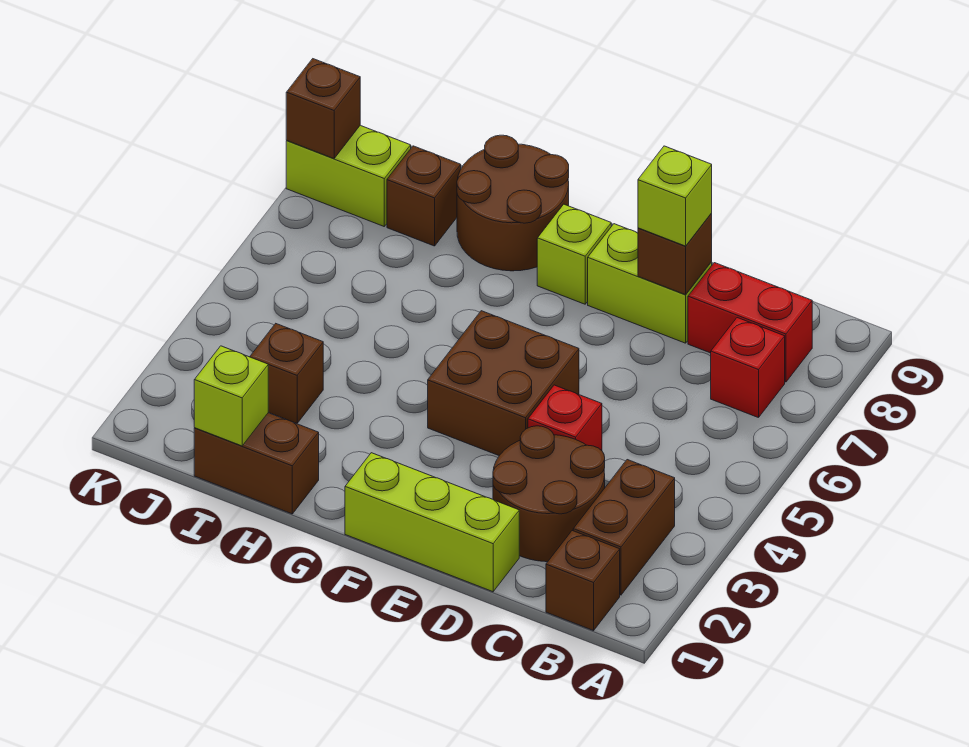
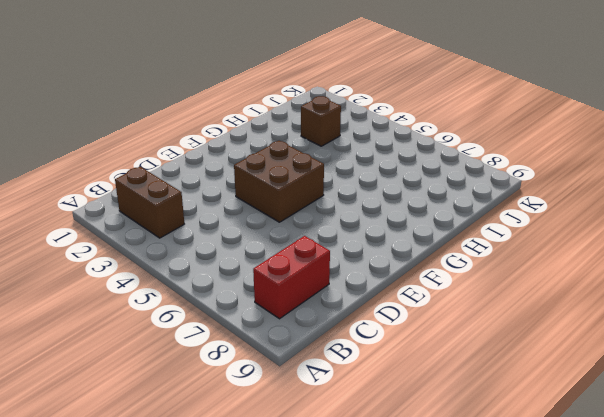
none -> brown brick B1 level 1
none -> red brick B7 level 1
none -> brown round brick C2:D3 level 1

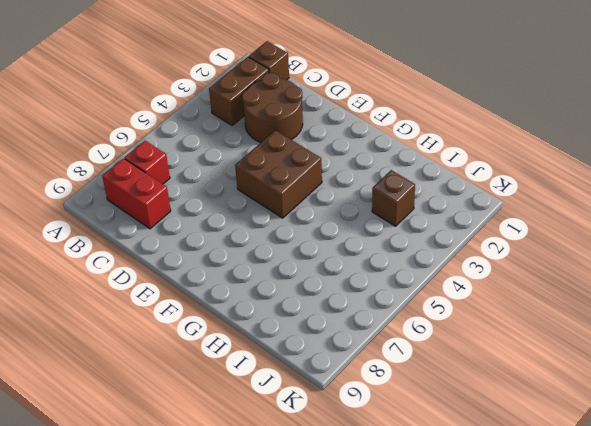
none -> lime brick D1:F1 level 1
none -> red brick D4 level 1
none -> lime brick D8:E8 level 1

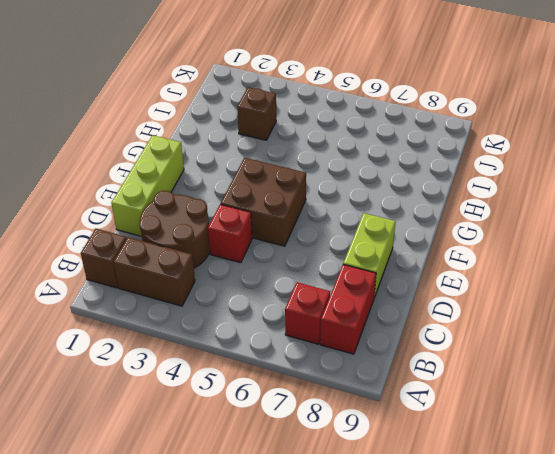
none -> lime brick F8 level 1
none -> brown round brick G8:H9 level 1
none -> brown brick H1:I1 level 1

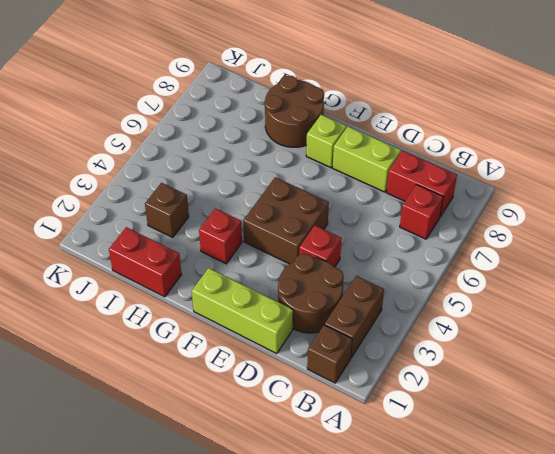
red brick G3 level 1 -> none
red brick H1:I1 level 1 -> brown brick H1:I1 level 1
none -> brown brick I8 level 1
none -> lime brick J8:K8 level 1
none -> brown brick D8 level 2

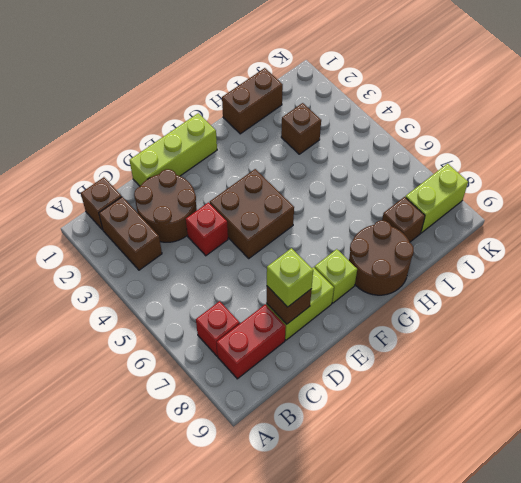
none -> lime brick I1 level 2
none -> brown brick K8 level 2

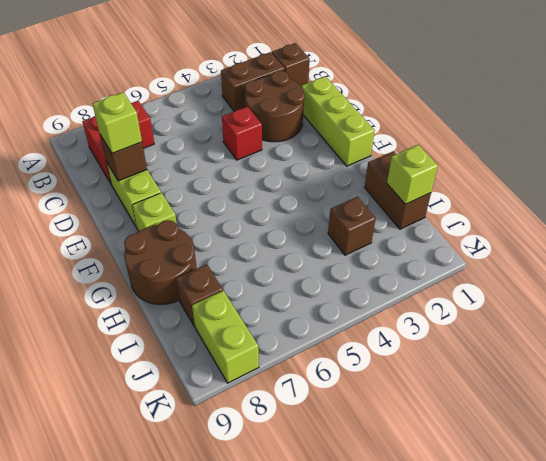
none -> brown brick E4:F5 level 1
none -> brown brick K8 level 2

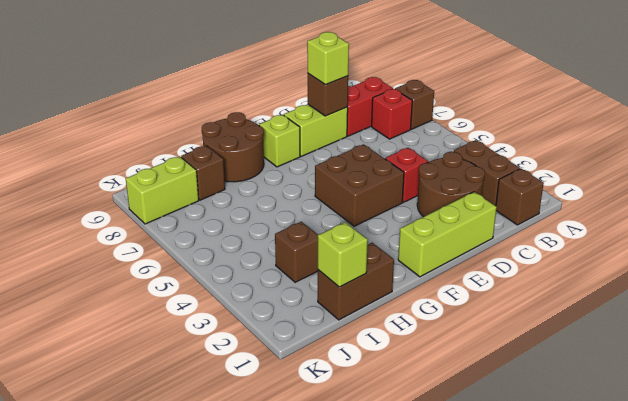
brown brick A7 level 1 -> brown brick K8 level 2

